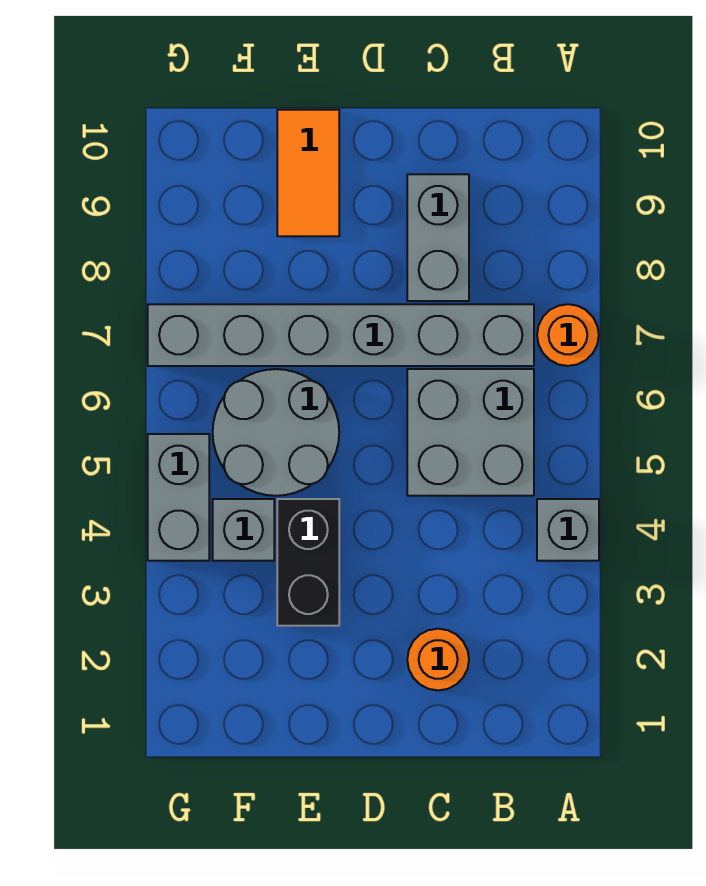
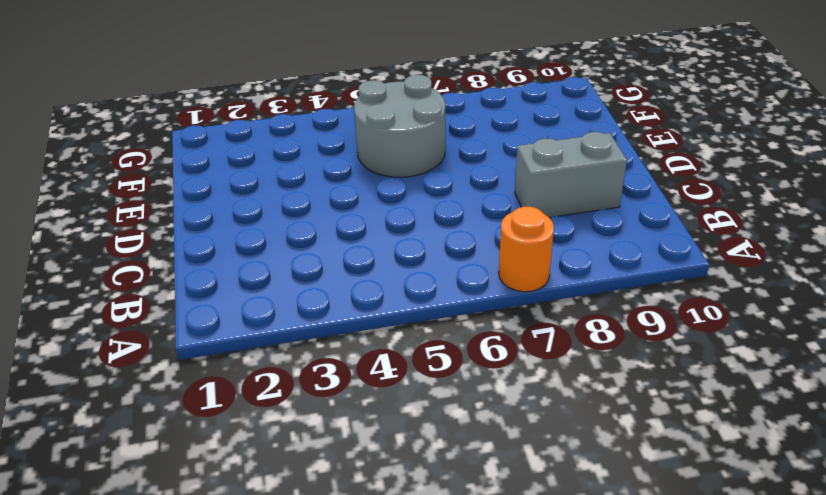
none -> grey brick A4 level 1
none -> grey brick B5:C6 level 1

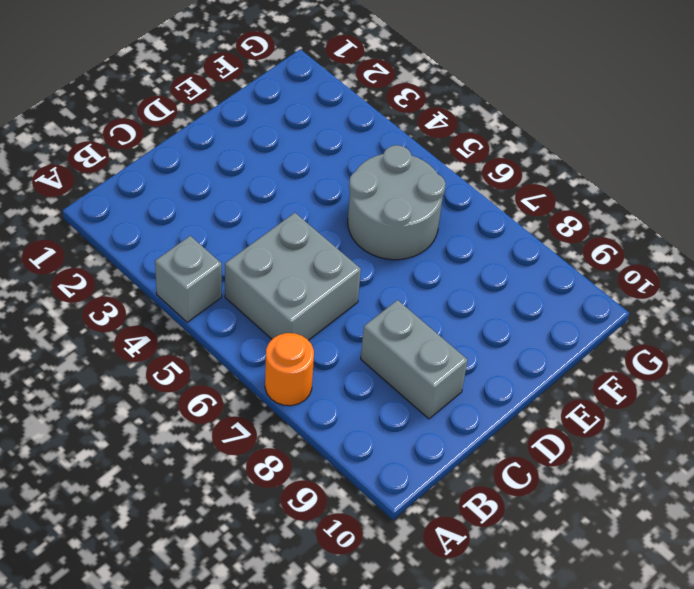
none -> grey brick B7:G7 level 1
none -> orange round brick C2 level 1

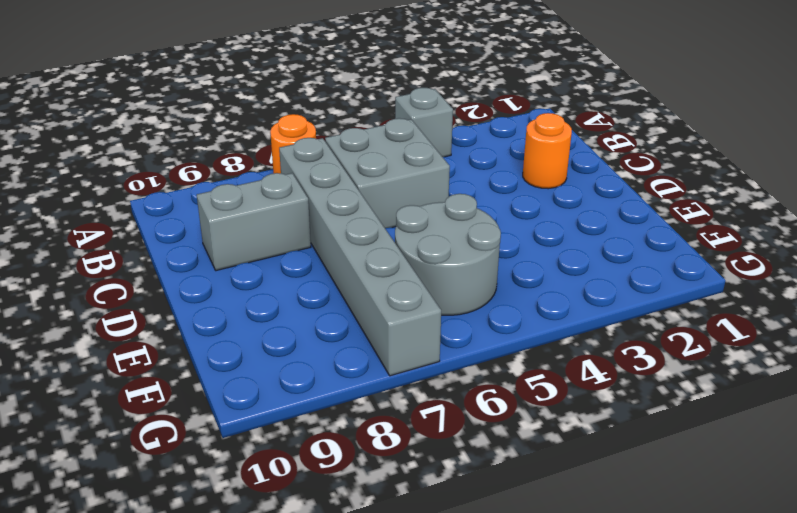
none -> black brick E3:E4 level 1
none -> orange tile E9:E10 level 1

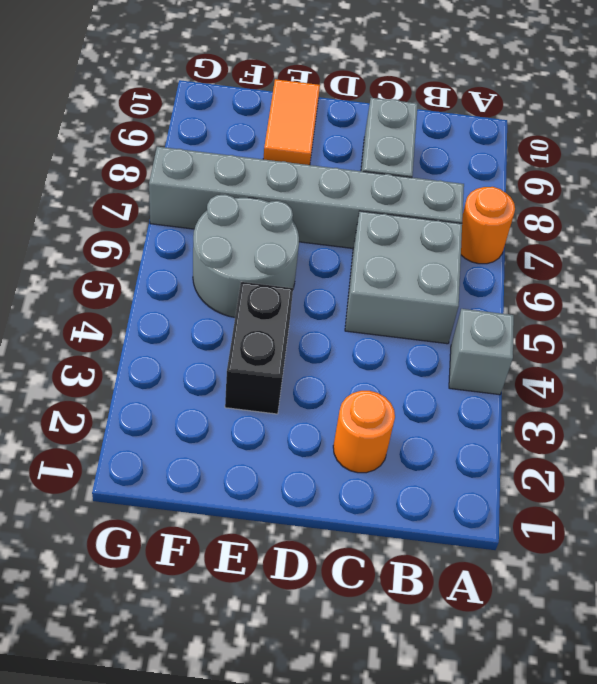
none -> grey brick F4 level 1
none -> grey brick G4:G5 level 1

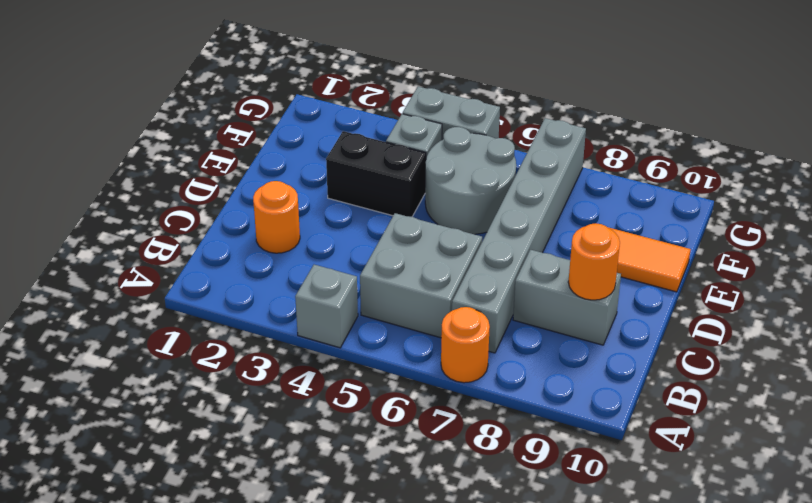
orange round brick C9 level 2 -> none

